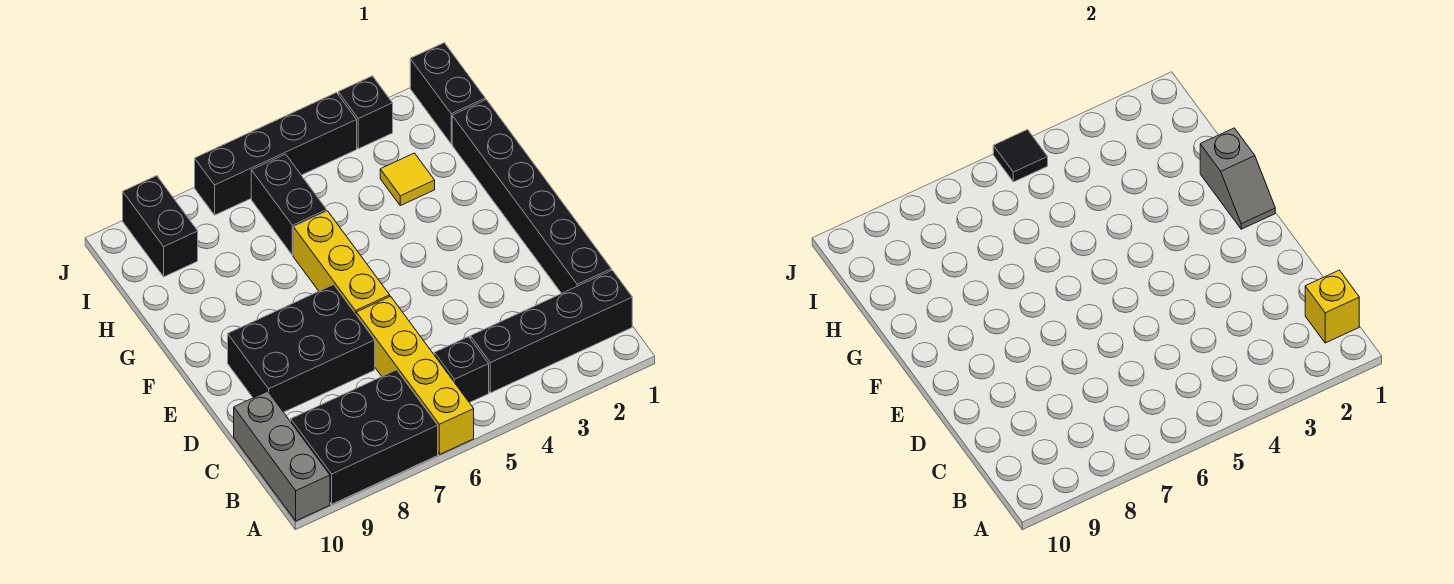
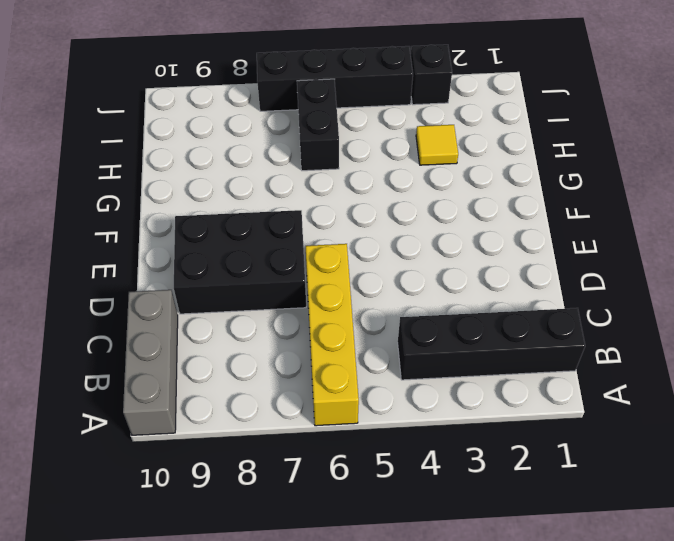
none -> black brick A7:B9 level 1
none -> black brick B5 level 1
none -> black brick C1:H1 level 1

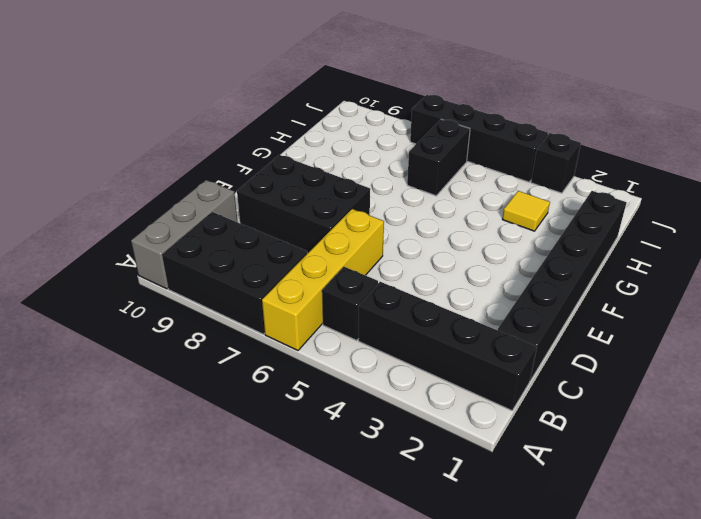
none -> yellow brick E6:G6 level 1
none -> black brick I1:J1 level 1
none -> black brick I9:J9 level 1

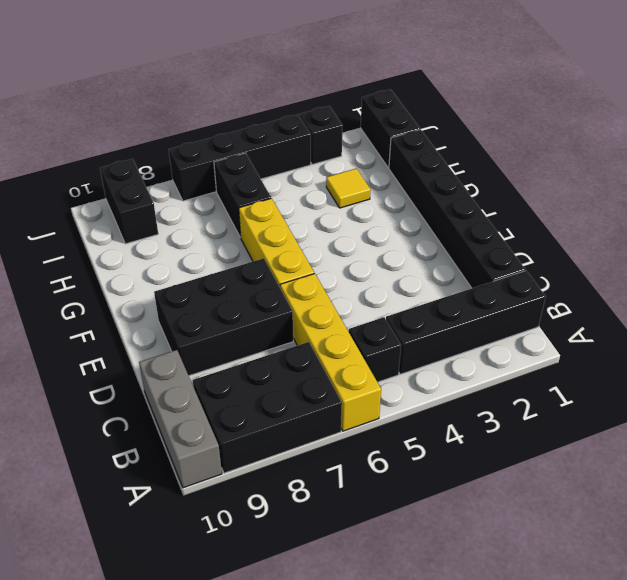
none -> yellow brick B1 level 2
none -> grey slope F1:G1 level 2 top G
none -> black tile J5 level 2

